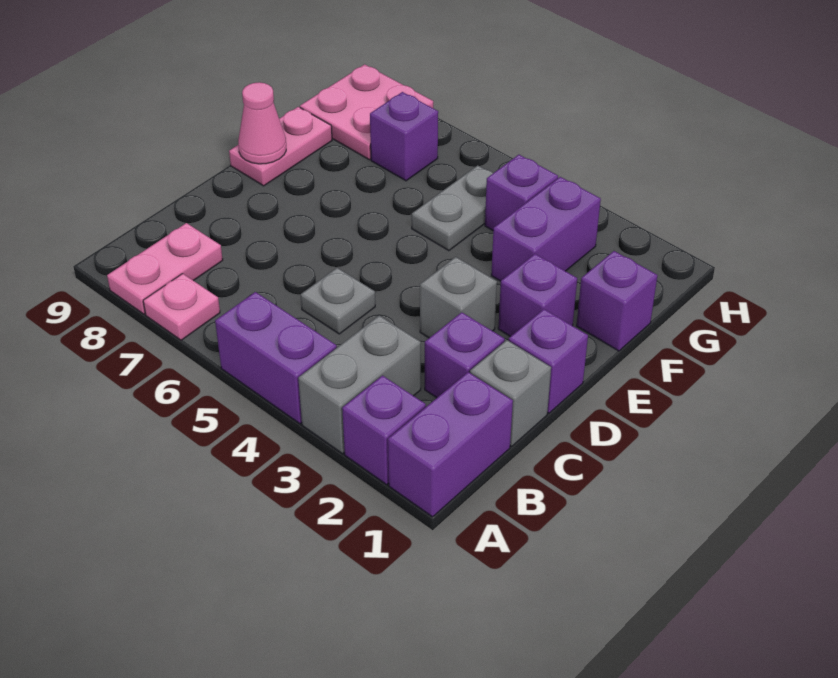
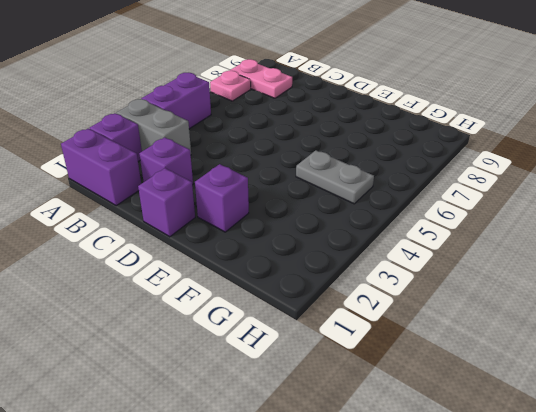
none -> grey brick C1 level 1
none -> grey plate C5 level 1
none -> grey brick D3 level 1

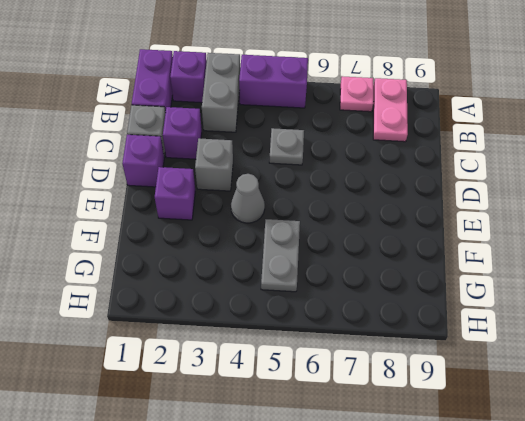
grey cone E4 level 1 -> none
none -> pink plate E9:F9 level 1
none -> purple brick F1 level 1
none -> purple brick F3:G3 level 1

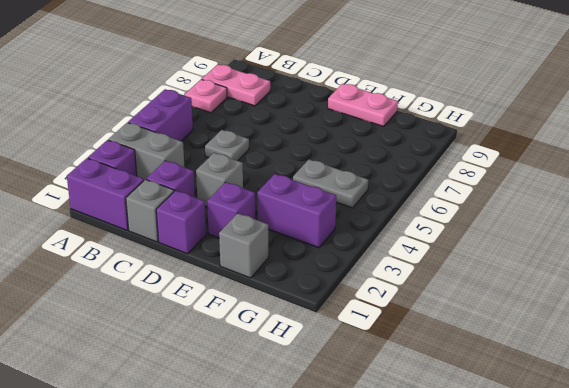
grey brick F1 level 1 -> purple brick F1 level 1
none -> purple brick G4 level 1
none -> purple brick G7 level 1
none -> pink plate G8:H9 level 1

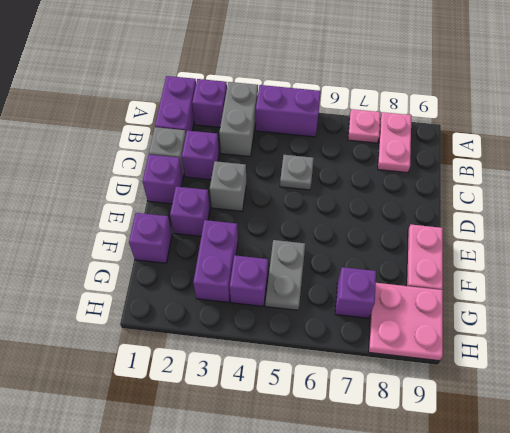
none -> pink cone E9 level 2

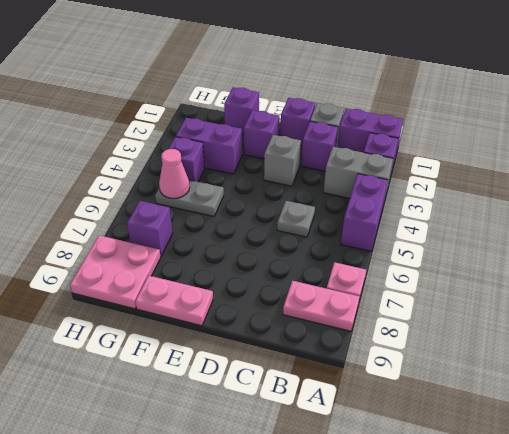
pink cone G5 level 2 -> pink cone E9 level 2

